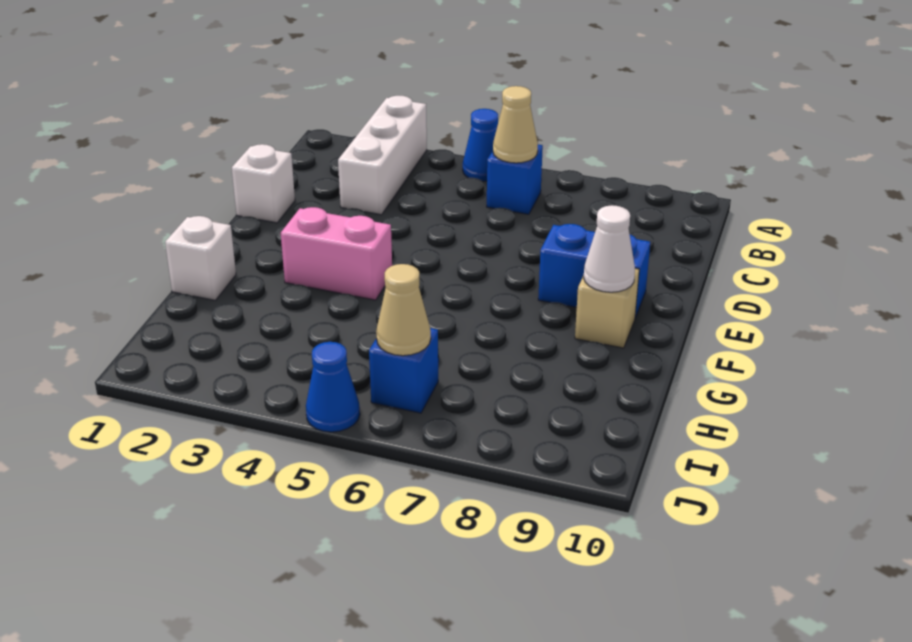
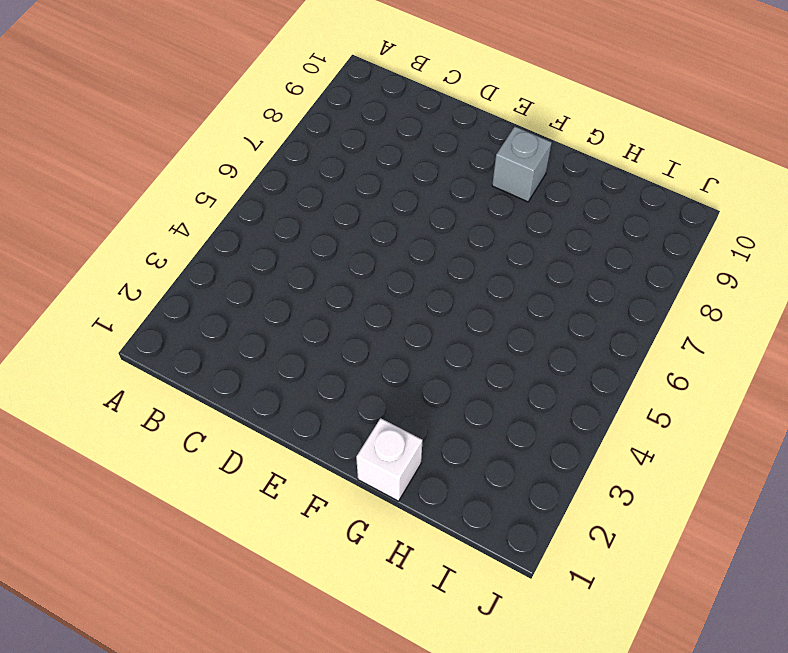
grey brick F9 level 1 -> tan brick F9 level 1
none -> white brick A3:C3 level 1
none -> blue cone A5 level 1
none -> blue brick B6 level 1

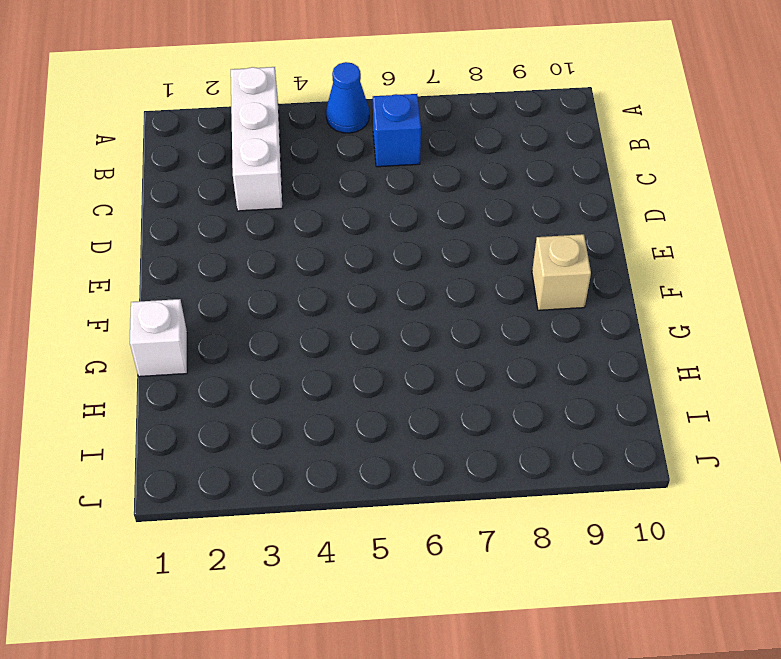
none -> white brick D1 level 1
none -> blue brick E8:E9 level 1
none -> pink brick F3:F4 level 1

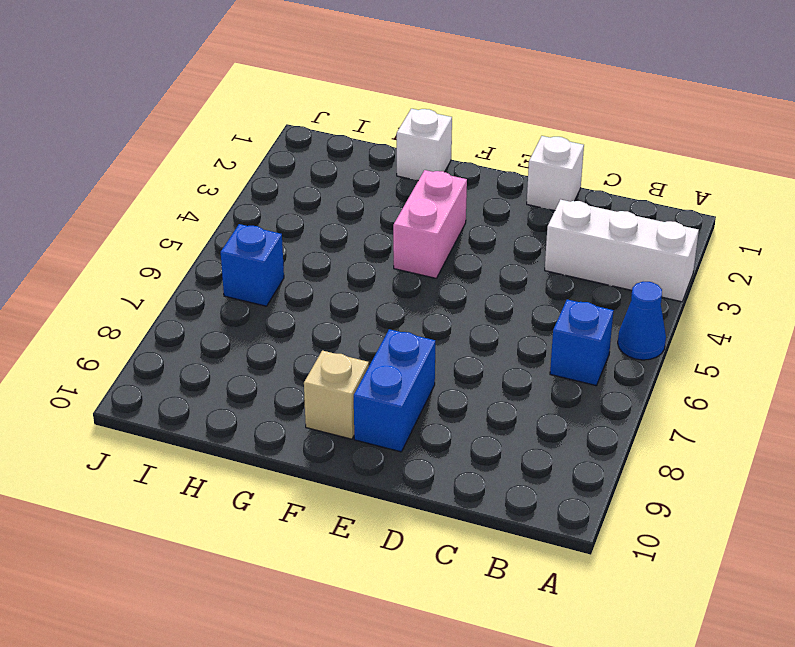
none -> blue cone J5 level 1
none -> tan cone B6 level 2
none -> white cone F9 level 2

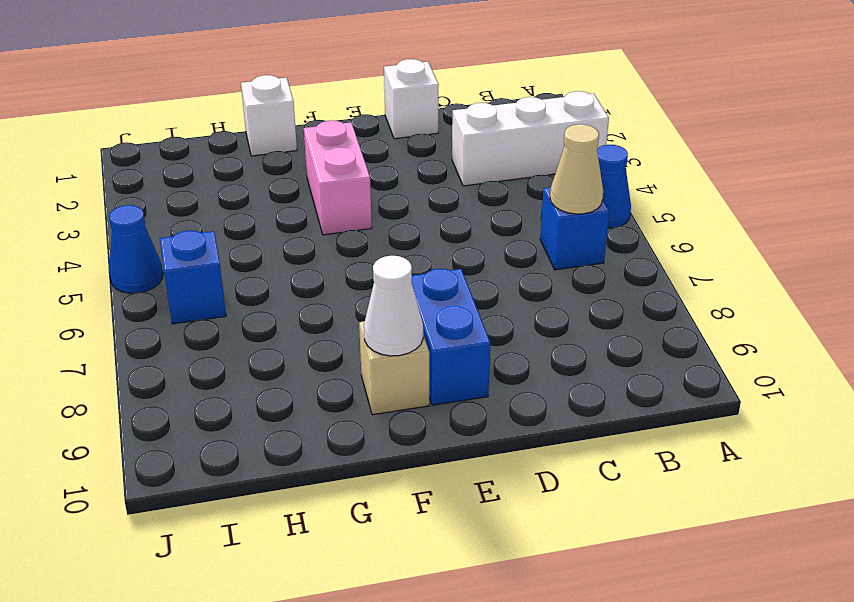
none -> tan cone I6 level 2

